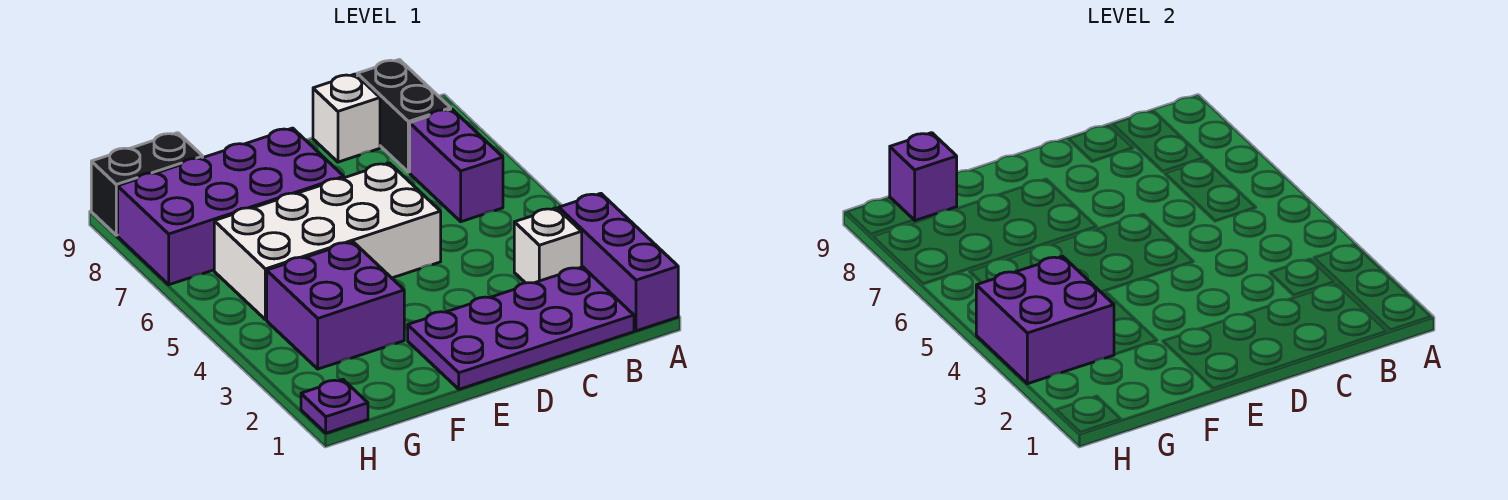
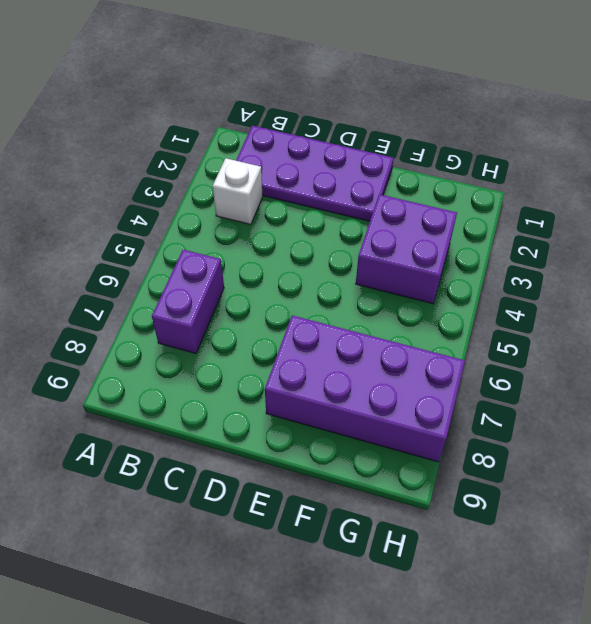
none -> purple brick A1:A3 level 1
none -> black brick B8:B9 level 1
none -> white brick C9 level 1

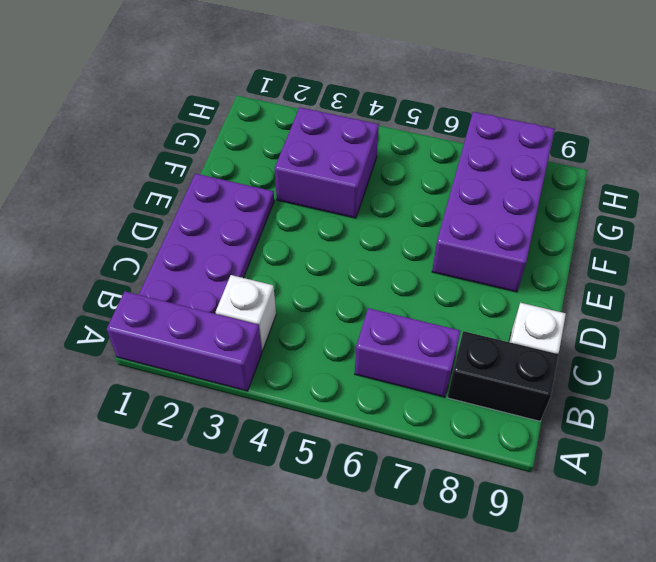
none -> white brick D5:G6 level 1
none -> black brick G9:H9 level 1
none -> purple plate H1 level 1

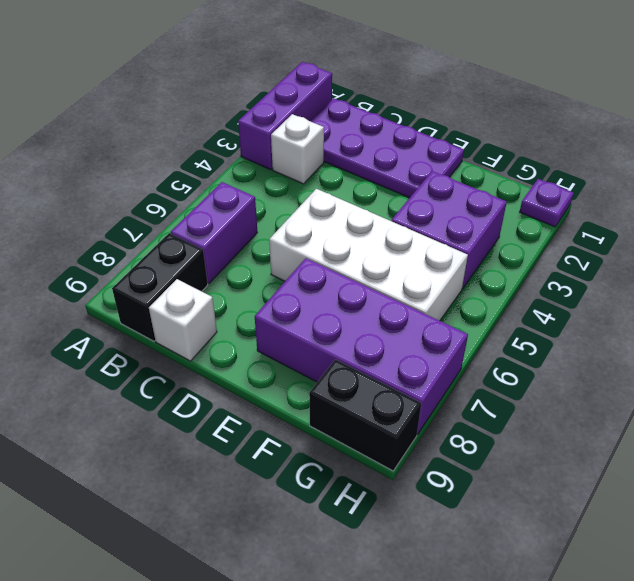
none -> purple brick G3:H4 level 2
none -> purple brick G9 level 2

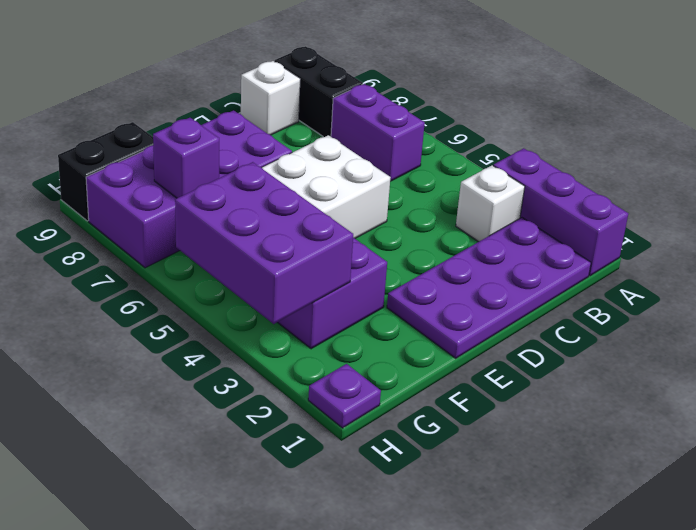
purple brick G3:H5 level 2 -> purple brick G3:H4 level 2
purple brick G7 level 2 -> purple brick G9 level 2

